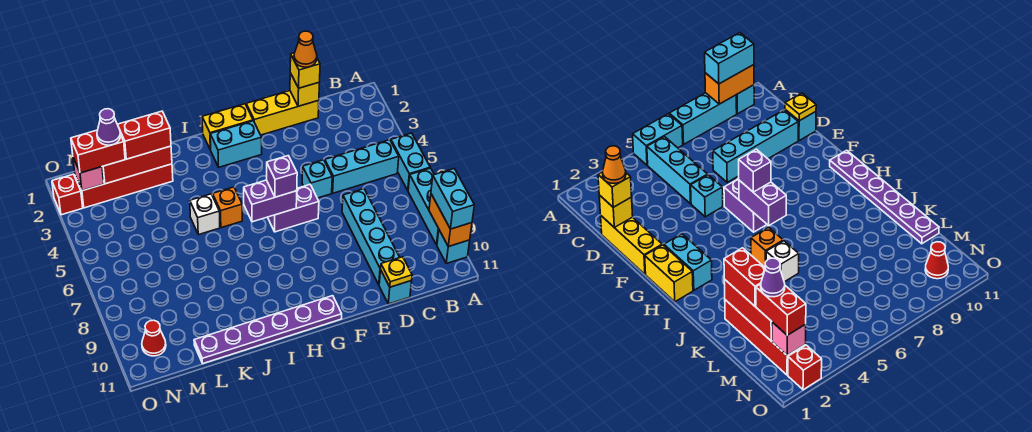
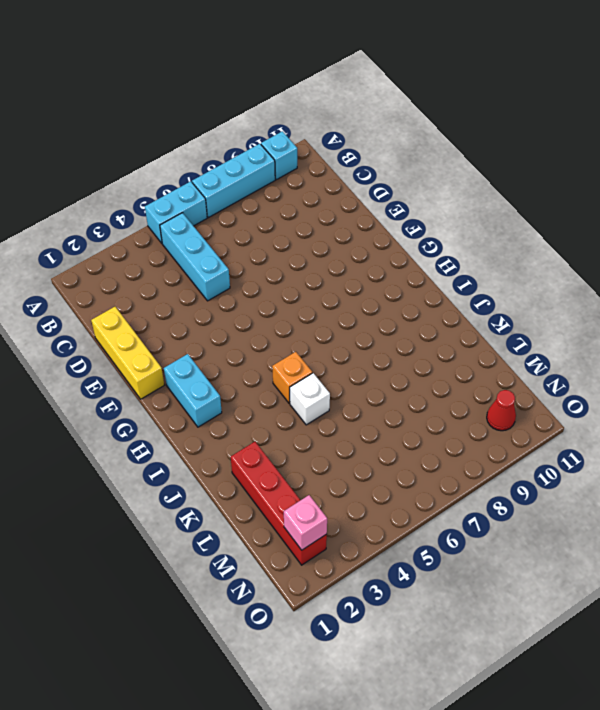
none -> cyan brick D7:D10 level 1
none -> cyan brick D11 level 1
none -> cyan brick E5 level 1
none -> purple brick F6:G6 level 1

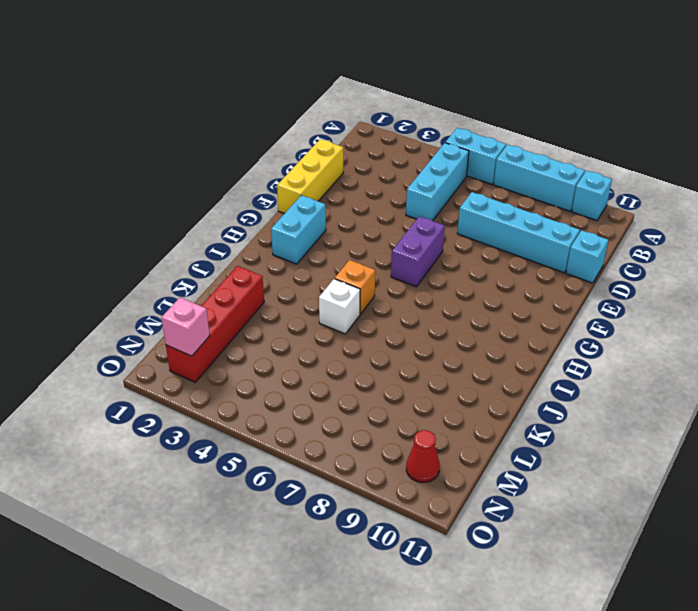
none -> cyan brick E5 level 1
none -> yellow brick G1:H1 level 1
none -> purple plate G11:L11 level 1
none -> red brick O2 level 1

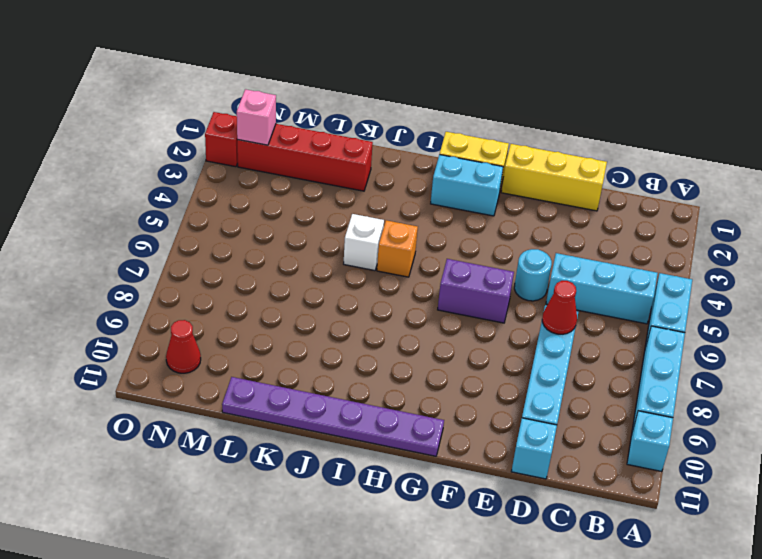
red cone D7 level 2 -> none
cyan round brick E5 level 1 -> cyan brick E5 level 1
none -> orange brick A9:A10 level 2
none -> yellow brick D1 level 2
none -> yellow plate D11 level 2
none -> purple brick G6:H6 level 2

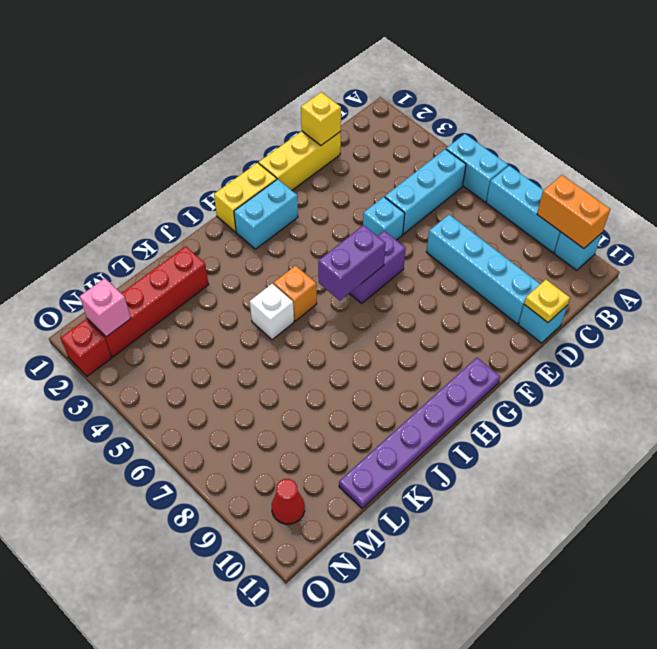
none -> red brick K2:M2 level 2
none -> cyan brick A9:A10 level 3
none -> yellow brick D1 level 3
none -> purple brick G6 level 3

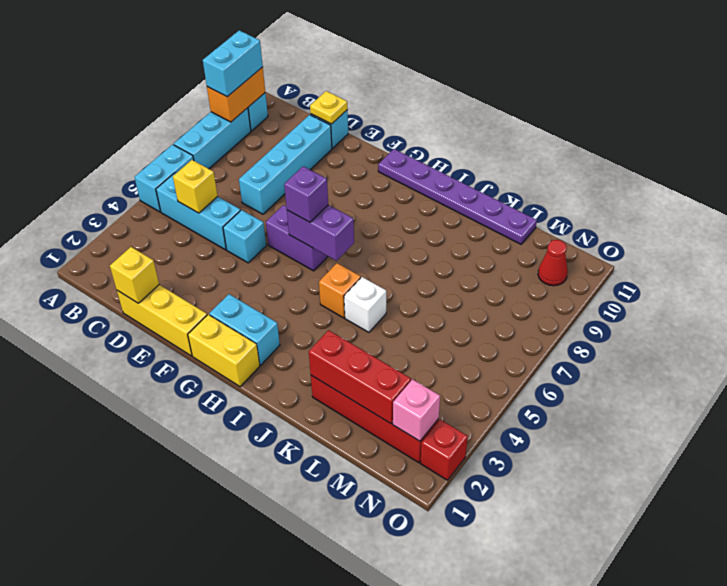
yellow brick C5 level 2 -> yellow brick D1 level 3
none -> red brick K2:L2 level 3
none -> red brick M2:N2 level 3
none -> orange cone D1 level 4
none -> purple cone M2 level 4

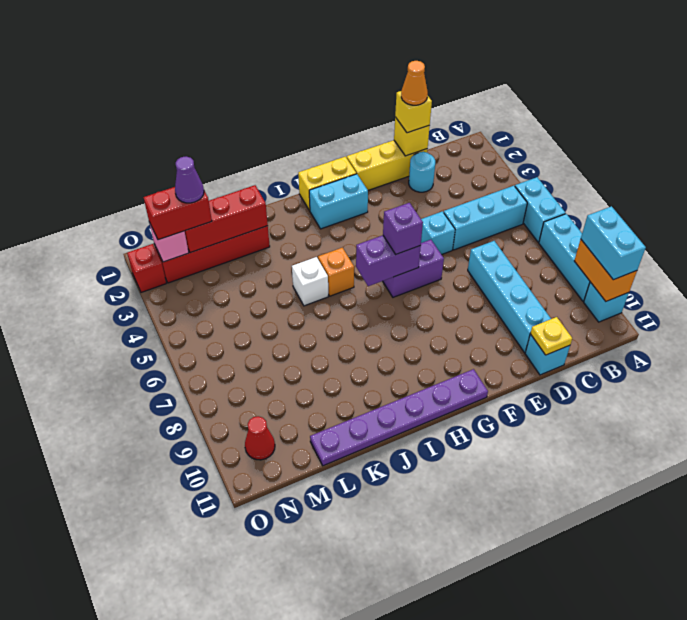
cyan round brick D2 level 1 -> none
none -> red brick K2:L2 level 3

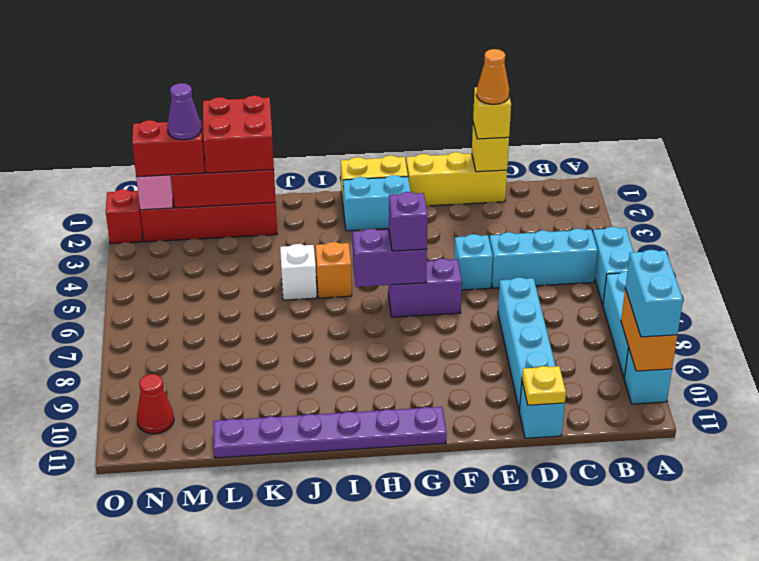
red brick K1:L2 level 3 -> red brick K2:L2 level 3

